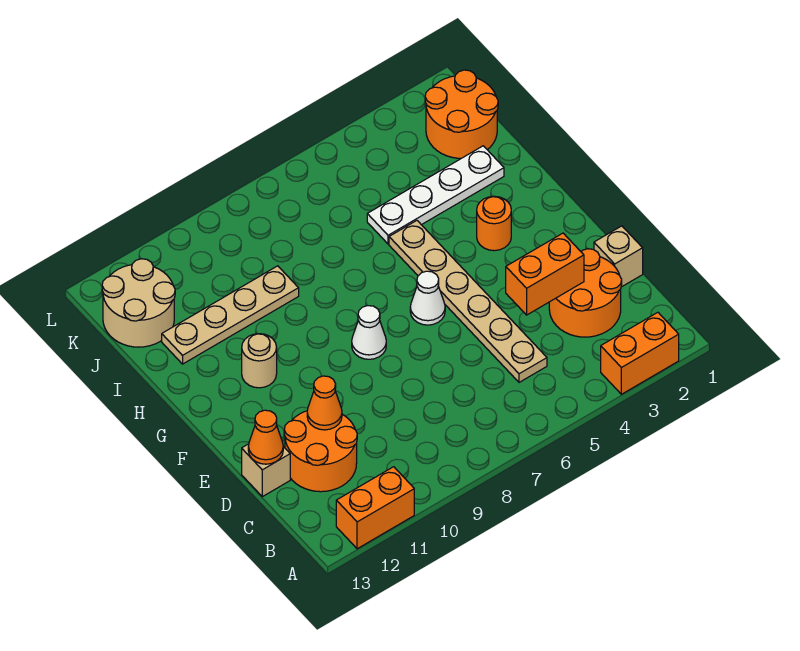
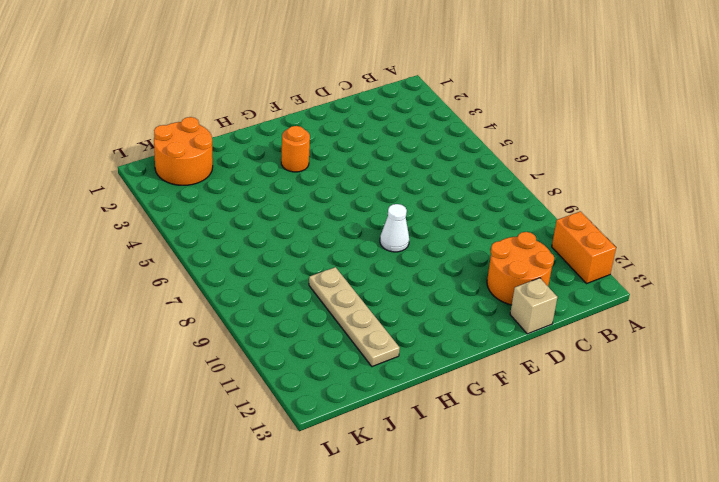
none -> orange brick A2:A3 level 1
none -> orange round brick C2:D3 level 1
none -> tan plate C5:H5 level 1

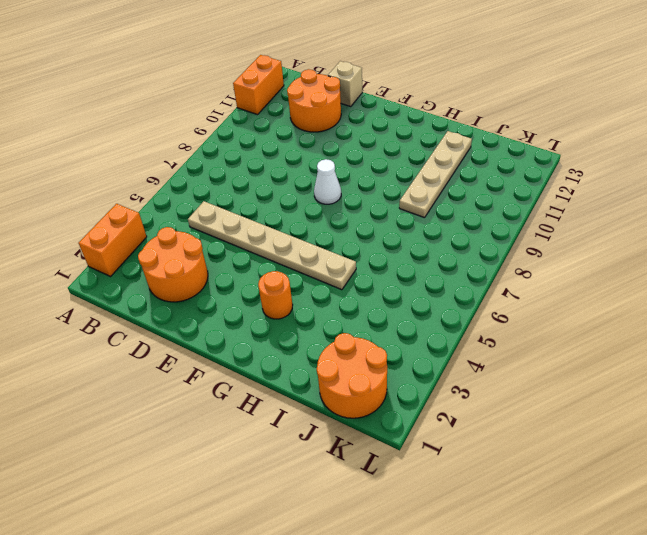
none -> tan brick D1 level 1
none -> white cone F6 level 1
none -> tan round brick G11 level 1

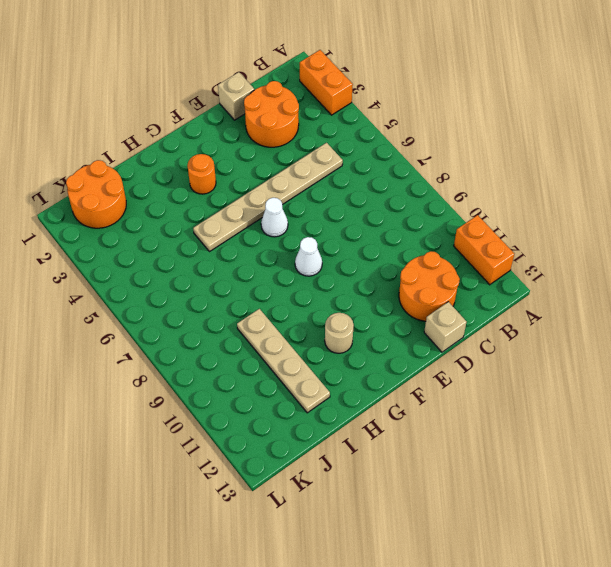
none -> white plate I2:I5 level 1
none -> tan round brick J12:K13 level 1
none -> orange brick D3:D4 level 2

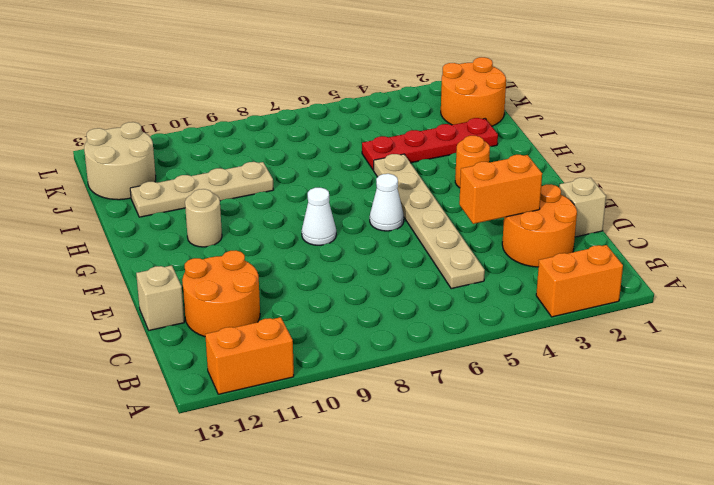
red plate I2:I5 level 1 -> white plate I2:I5 level 1
none -> orange cone D11 level 2
none -> orange cone D13 level 2

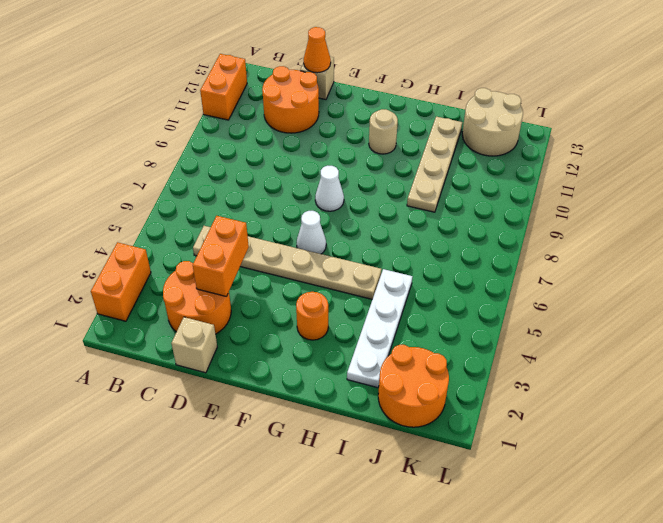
none -> orange cone D11 level 2

